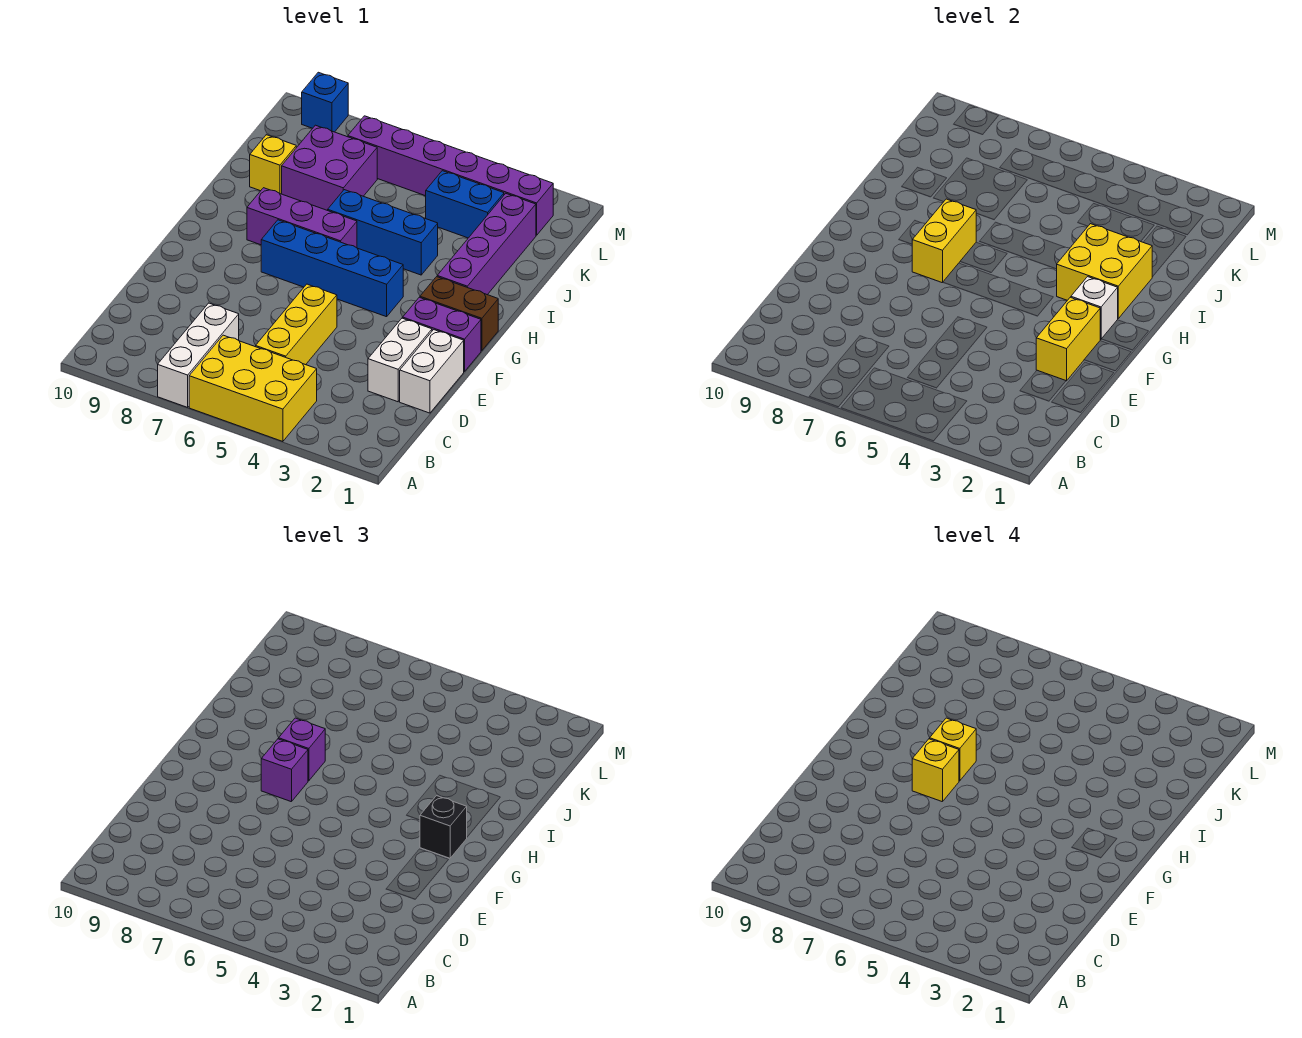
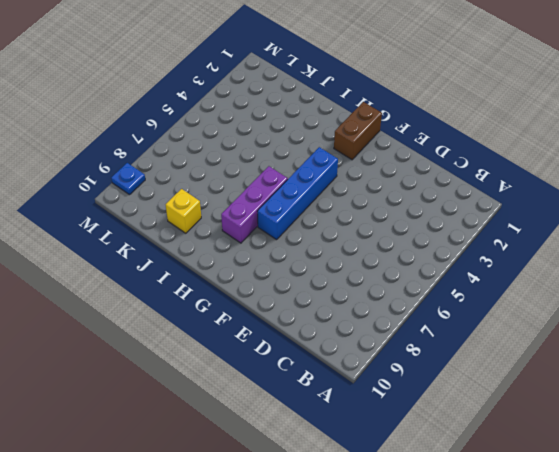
blue plate M9 level 1 -> blue brick M9 level 1
none -> yellow brick A4:B6 level 1
none -> white brick A7:C7 level 1
none -> yellow brick C5:E5 level 1

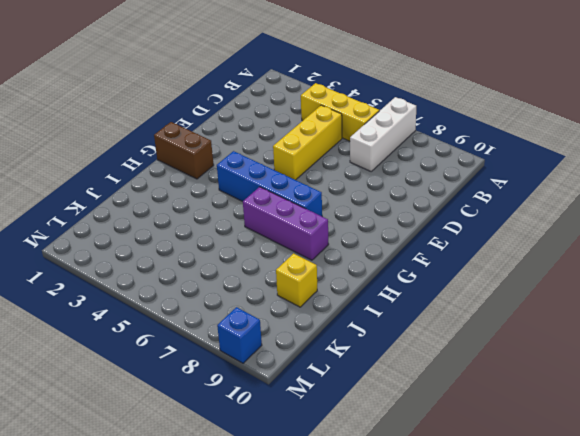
yellow brick B4:B6 level 1 -> yellow brick A4:B6 level 1
none -> white brick D1:E1 level 1
none -> white brick D2:E2 level 1
none -> purple brick F1:F2 level 1

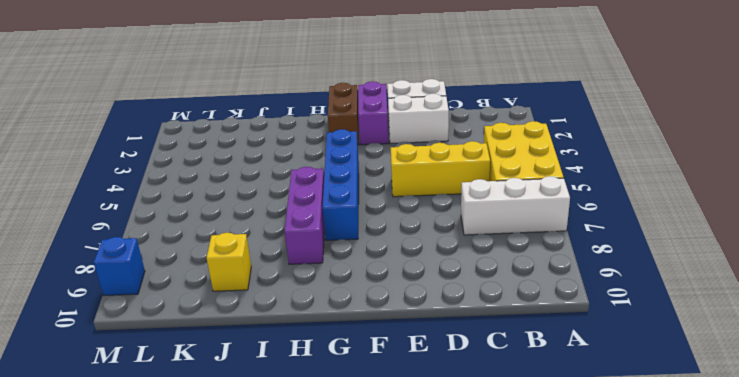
none -> purple brick H2:K2 level 1
none -> blue brick I4:I6 level 1
none -> purple brick J7:K8 level 1

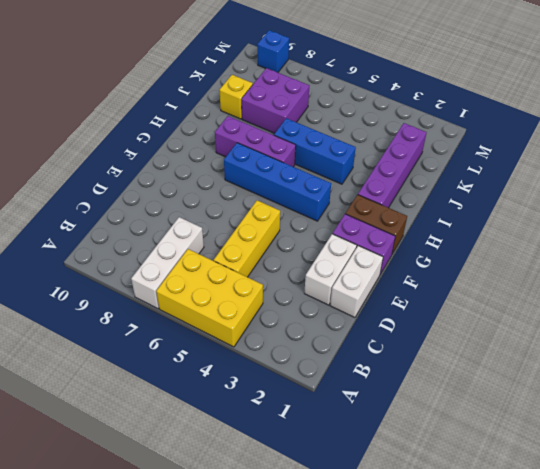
none -> blue brick K3:K4 level 1
none -> purple brick L2:L7 level 1
none -> yellow brick E2:F2 level 2

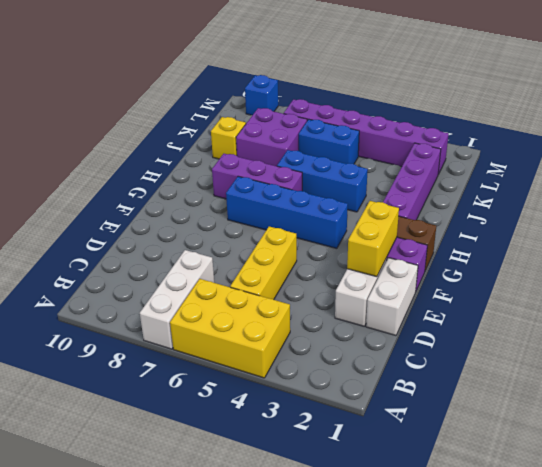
blue brick K5:K6 level 1 -> blue brick K3:K4 level 1
none -> white brick G2 level 2
none -> yellow brick G7:H7 level 2
none -> yellow brick H2:I3 level 2

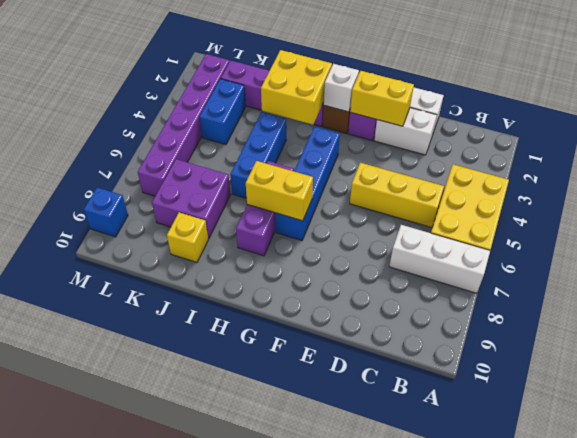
none -> black brick G2 level 3
none -> purple brick G7 level 3
none -> purple brick H7 level 3

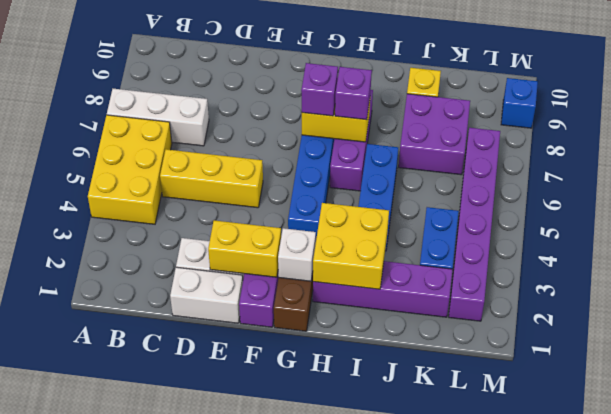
none -> black brick G2 level 3
none -> yellow brick G7 level 4
none -> yellow brick H7 level 4

